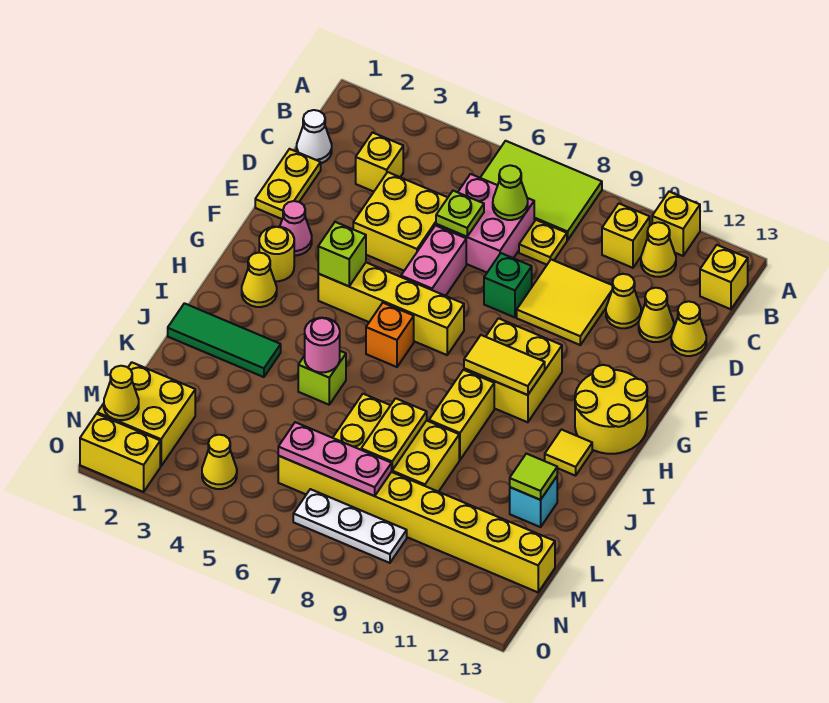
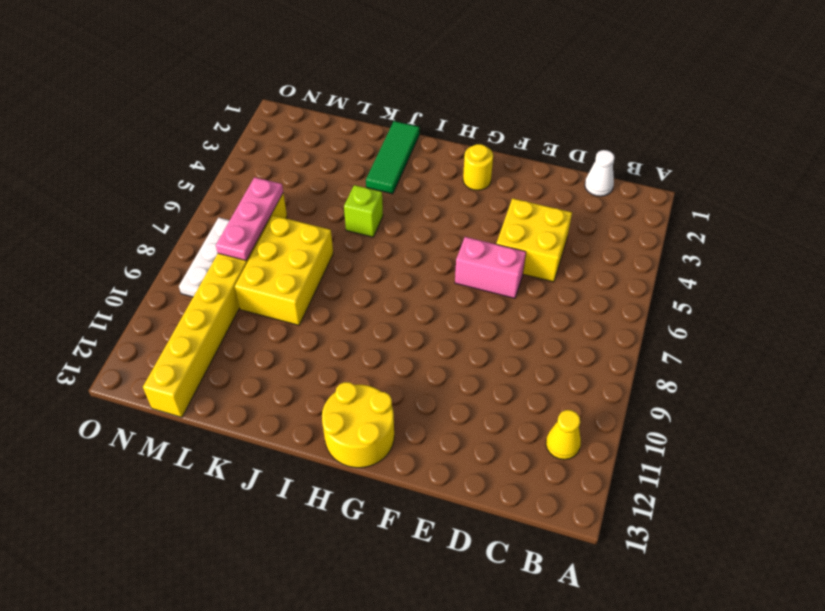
none -> lime tile A6:B8 level 1
none -> yellow brick A11 level 1
none -> yellow brick B10 level 1
none -> yellow brick B13 level 1

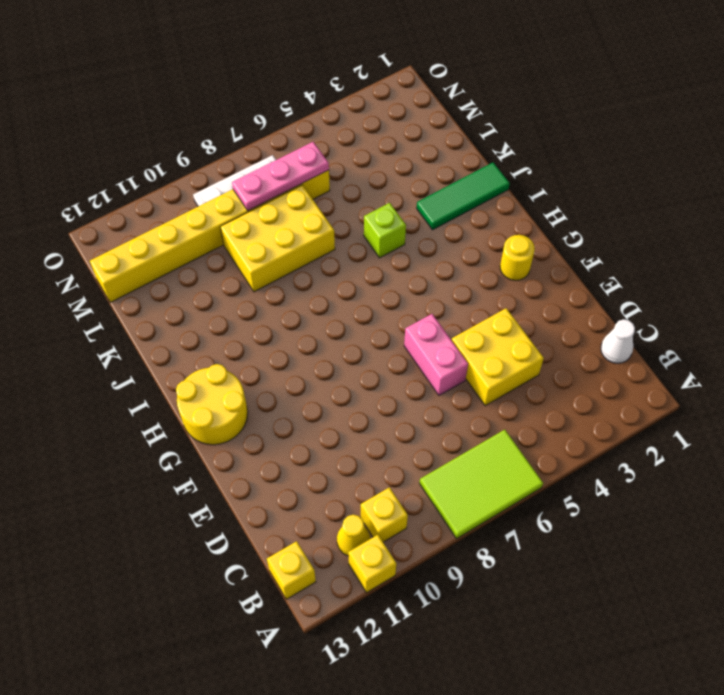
none -> yellow brick C3 level 1
none -> pink brick C6:D7 level 1
none -> yellow plate C8 level 1
none -> yellow plate D1:E1 level 1

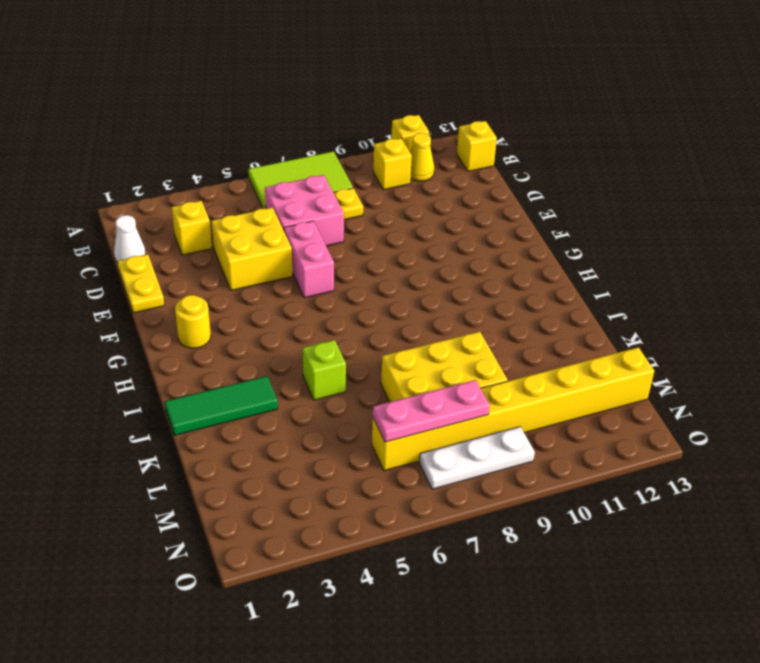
none -> yellow tile D9:E10 level 1
none -> yellow cone D11 level 1
none -> yellow cone D12 level 1
none -> yellow cone D13 level 1

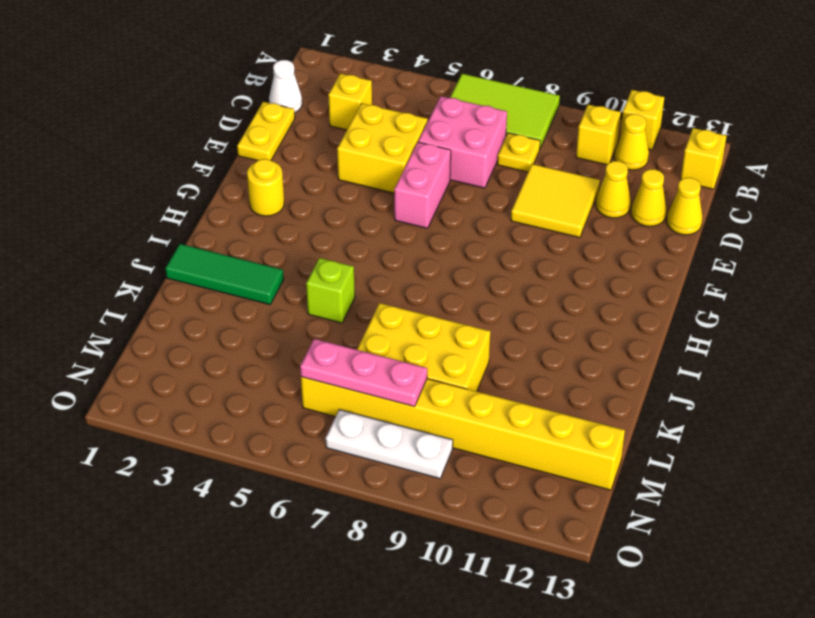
none -> green brick E8 level 1
none -> pink cone F2 level 1
none -> yellow brick G4:G7 level 1
none -> yellow brick G9:H10 level 1

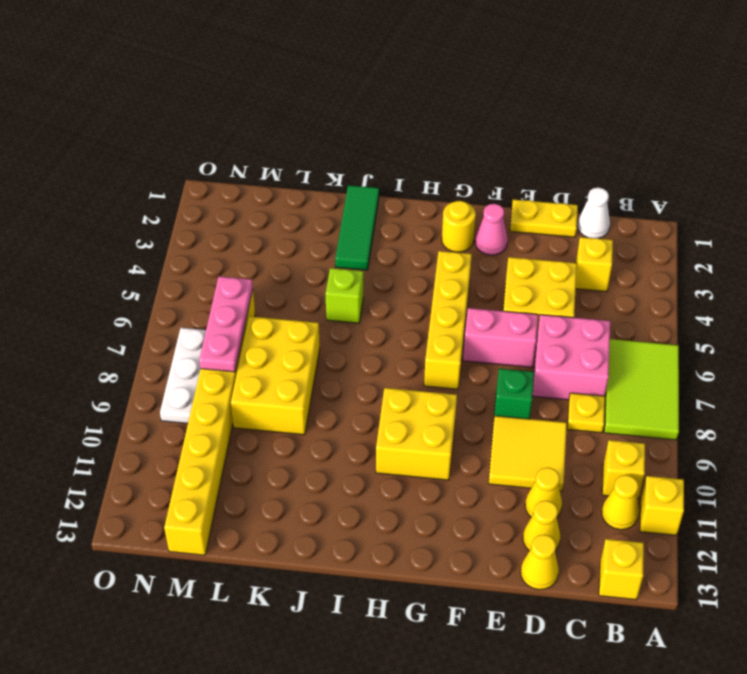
none -> yellow round brick G12:H13 level 1
none -> yellow cone H2 level 1
none -> orange brick H6 level 1
none -> yellow brick I9:J9 level 1

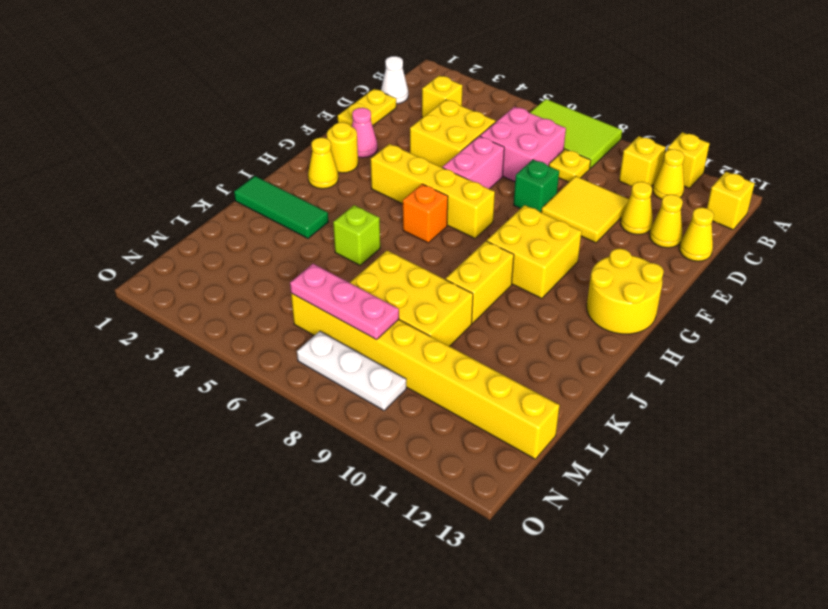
none -> yellow tile I12 level 1
none -> cyan brick K12 level 1
none -> yellow brick M1:N2 level 1
none -> yellow cone N4 level 1

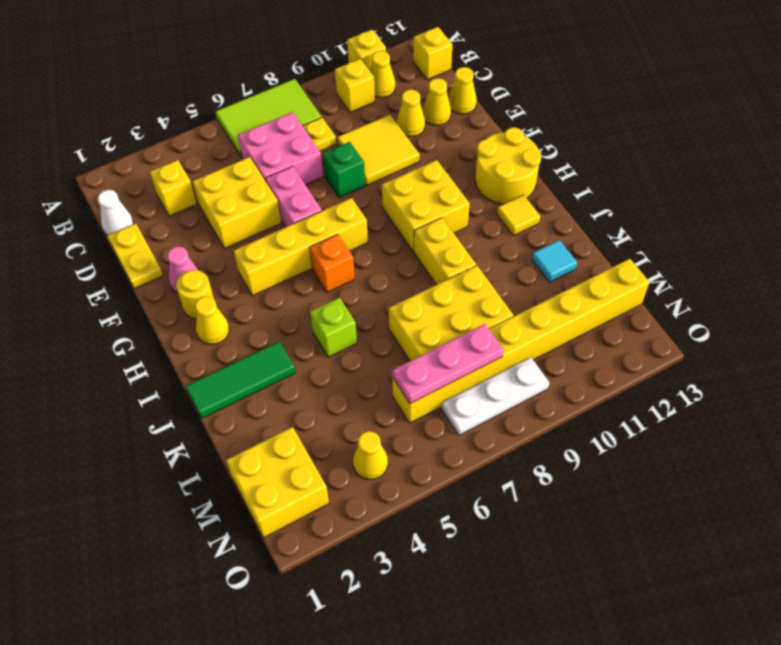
cyan tile K12 level 1 -> cyan brick K12 level 1
none -> yellow brick O1:O2 level 1
none -> lime cone C7 level 2
none -> lime plate D6 level 2
none -> lime brick G4 level 2

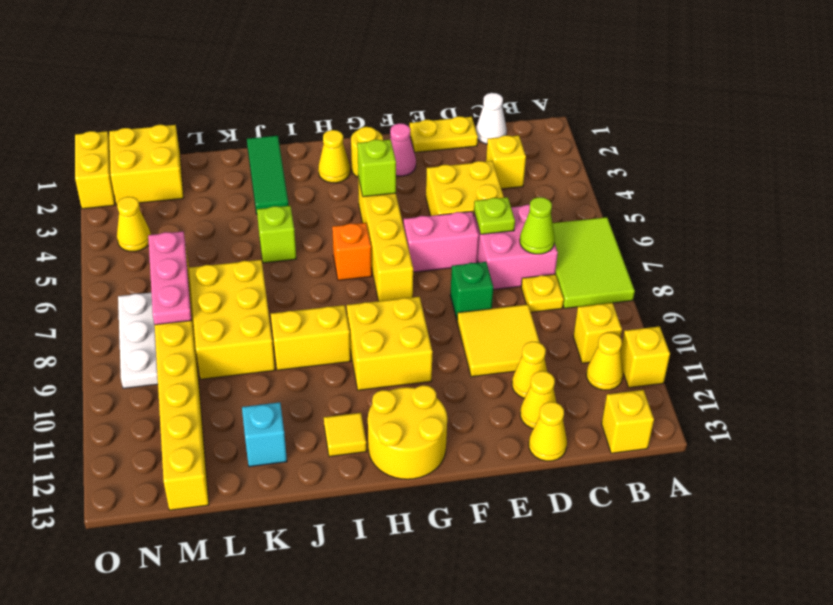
none -> yellow tile H9:H10 level 2
none -> pink round brick J5 level 2
none -> yellow plate K8:L8 level 2
none -> lime tile K12 level 2

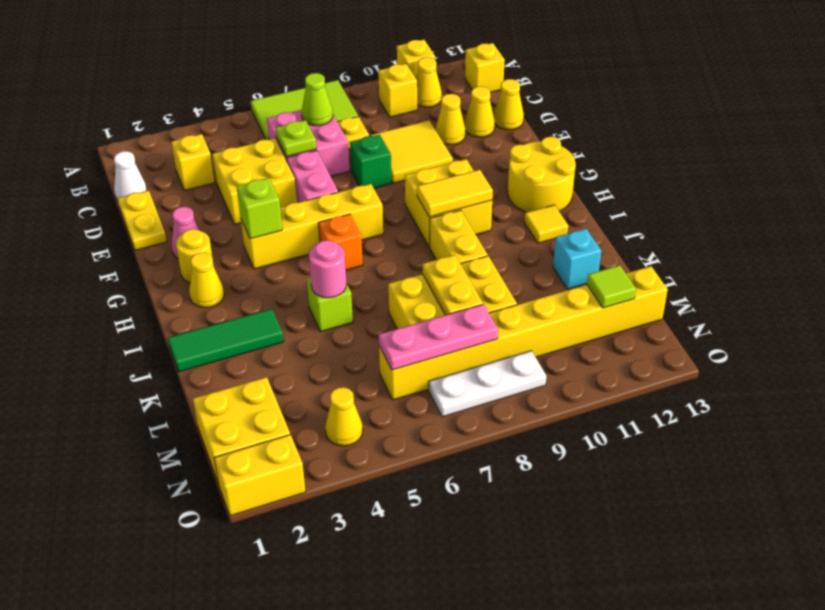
lime tile M12 level 2 -> lime tile K12 level 2
none -> yellow cone N1 level 2

